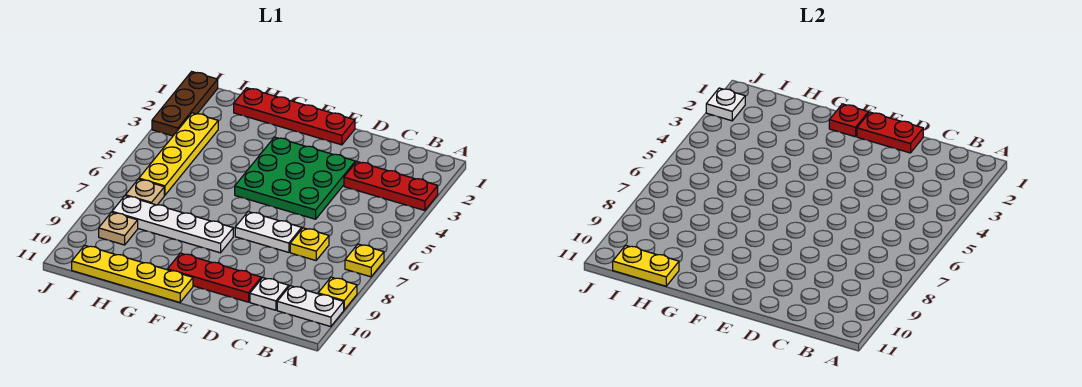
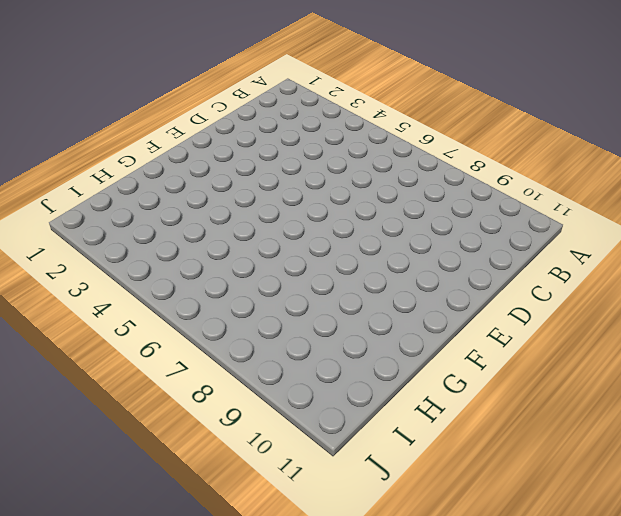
none -> red plate A3:C3 level 1
none -> yellow plate A7 level 1
none -> yellow plate A9 level 1

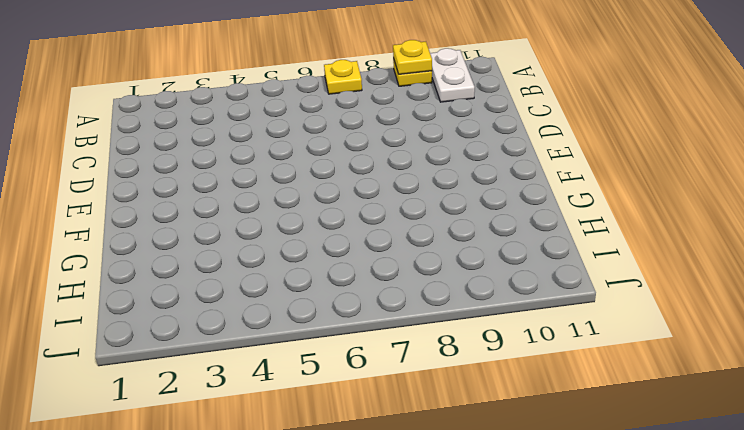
yellow plate A9 level 2 -> yellow plate C7 level 1
none -> red plate A3:C3 level 1
none -> white plate C10 level 1
none -> green plate D3:F5 level 1

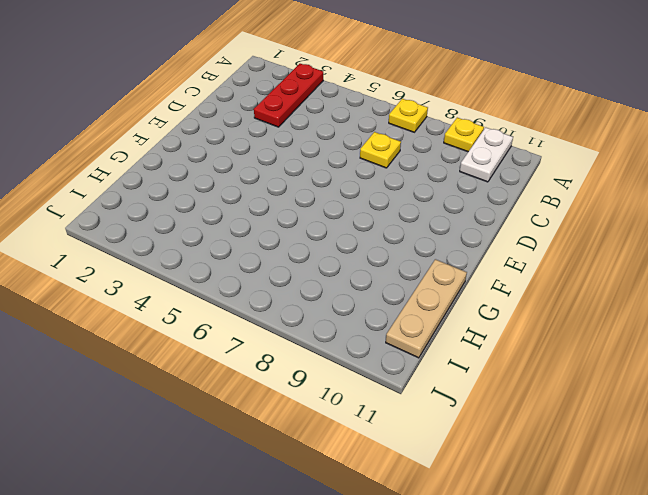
tan plate G11:I11 level 1 -> yellow plate F11:I11 level 1
none -> white plate C10 level 1
none -> green plate D3:F5 level 1
none -> white plate D7:E7 level 1

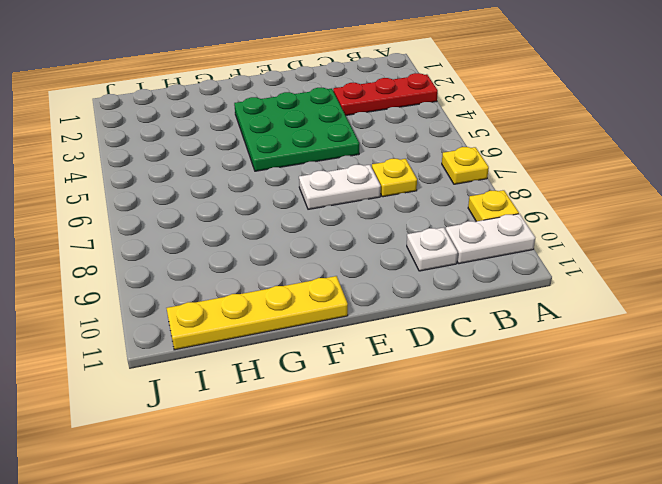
none -> red plate D10:F10 level 1
none -> red plate E1:H1 level 1
none -> white plate F8:I8 level 1

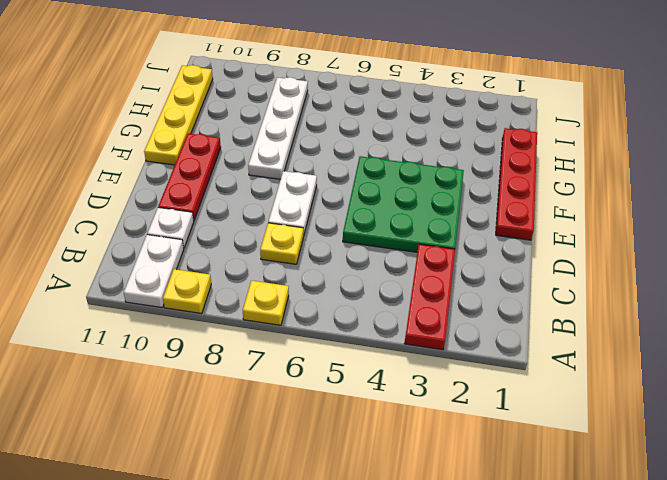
none -> yellow plate I3:I6 level 1
none -> tan plate I7 level 1
none -> tan plate I9 level 1

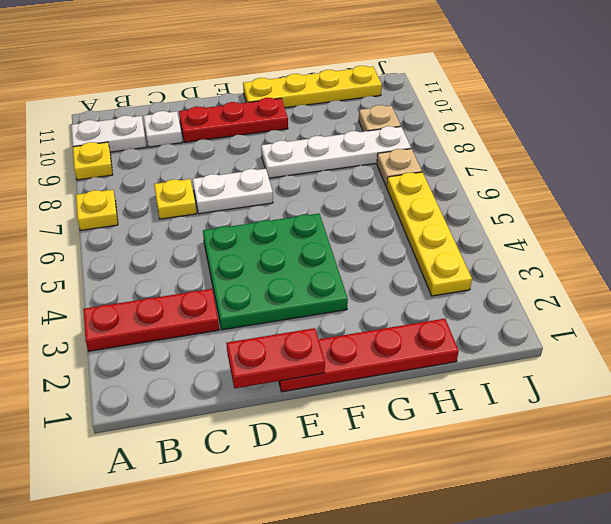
none -> brown plate J1:J3 level 1
none -> red plate F1 level 2
none -> yellow plate H11:I11 level 2

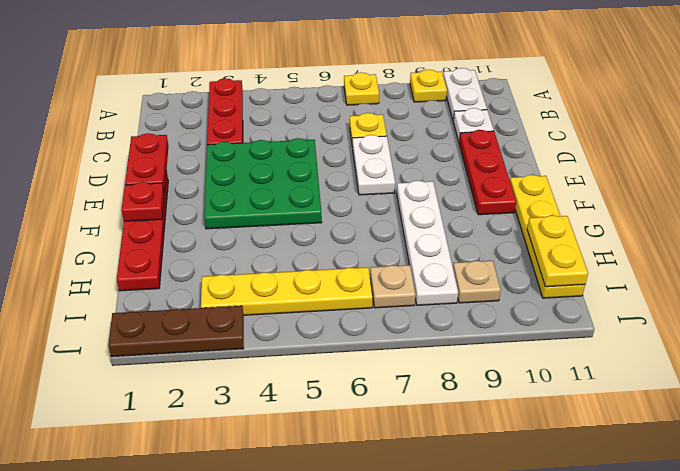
none -> white plate J2 level 2

